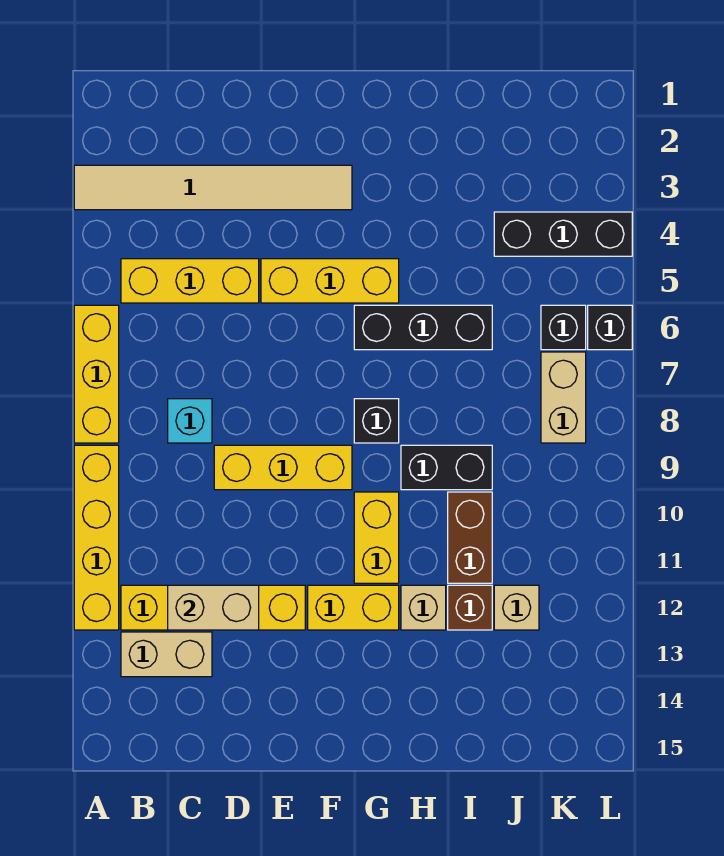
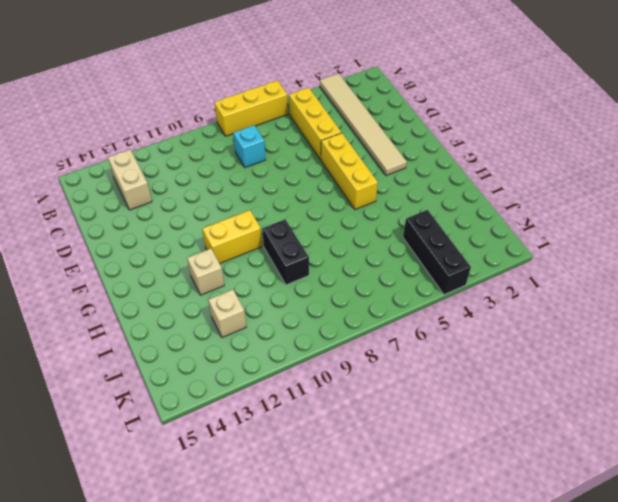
none -> yellow brick A9:A12 level 1
none -> yellow brick B12:E12 level 1
none -> yellow brick D9:F9 level 1

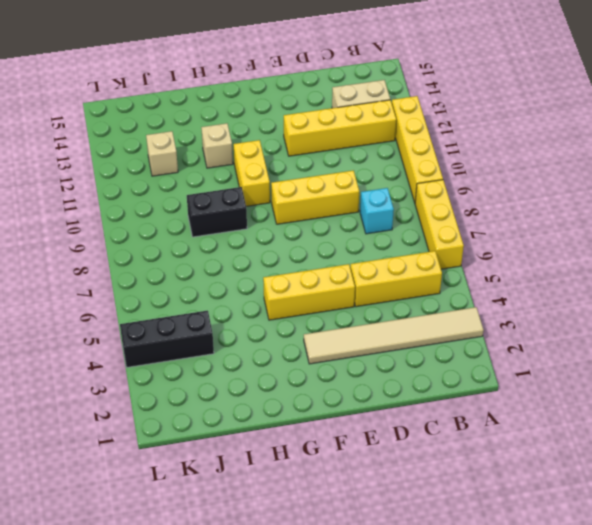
none -> yellow brick F12:G12 level 1
none -> black brick G6:I6 level 1
none -> black brick G8 level 1

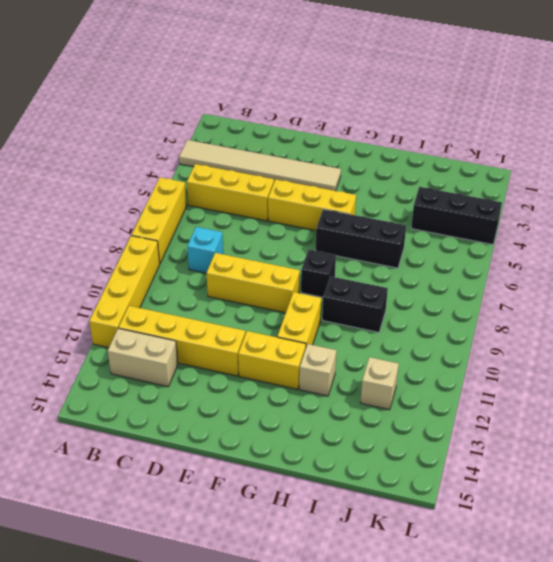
none -> brown brick I10:I11 level 1
none -> brown brick I12 level 1
none -> black brick K6 level 1

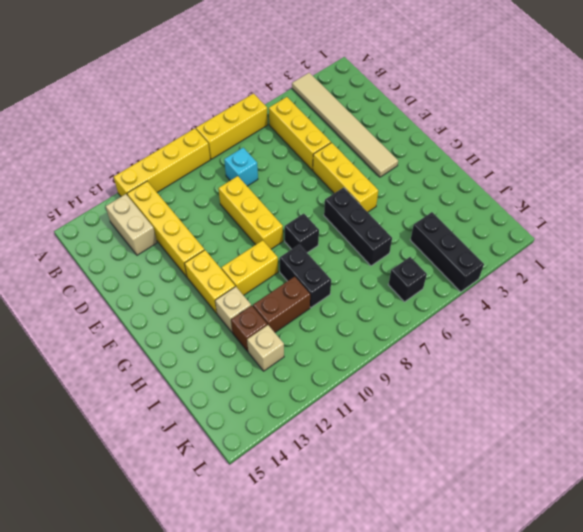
none -> tan brick K7:K8 level 1
none -> black brick L6 level 1
none -> tan brick C12:D12 level 2

